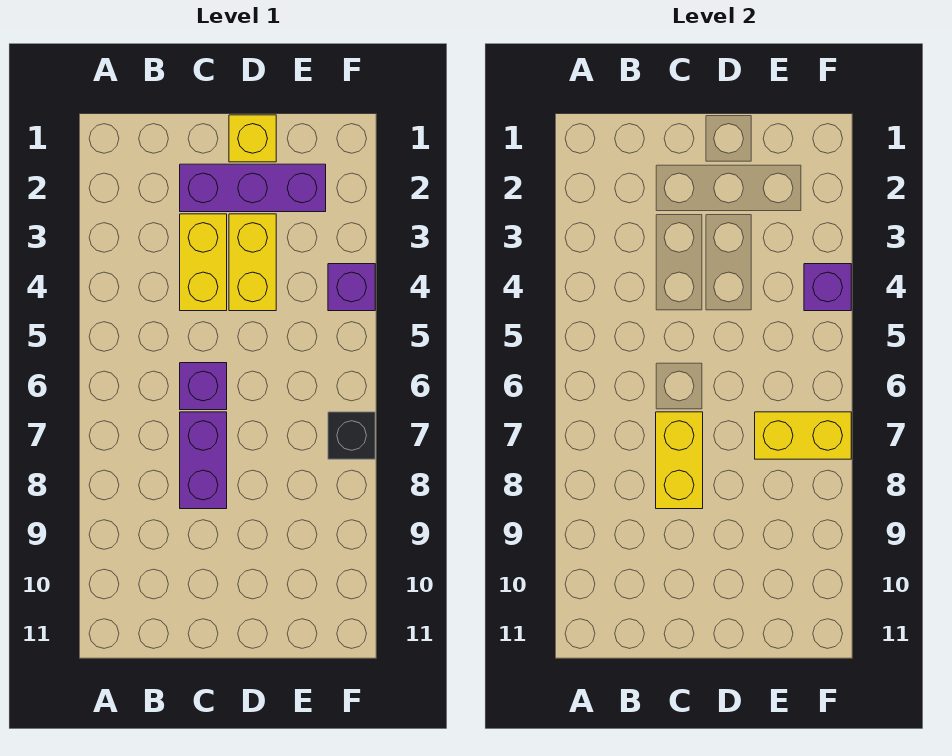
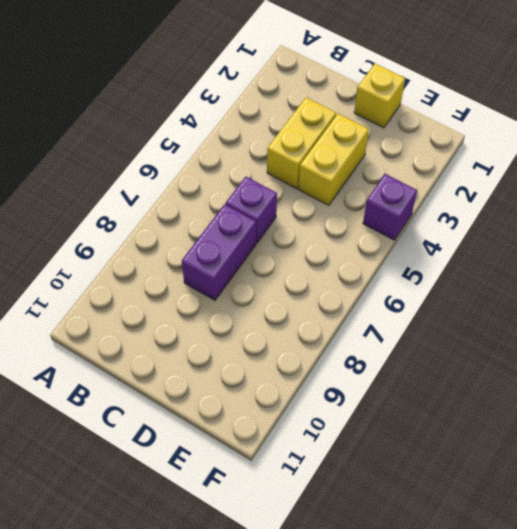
none -> purple brick C2:E2 level 1
none -> black brick F7 level 1

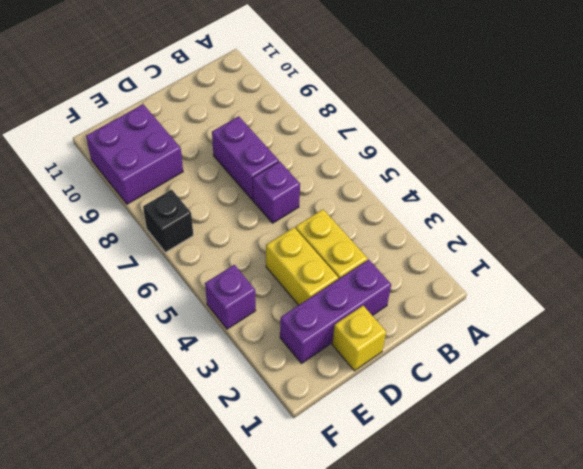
purple brick E9:F10 level 1 -> none
none -> yellow brick C7:C8 level 2
none -> yellow brick E7:F7 level 2

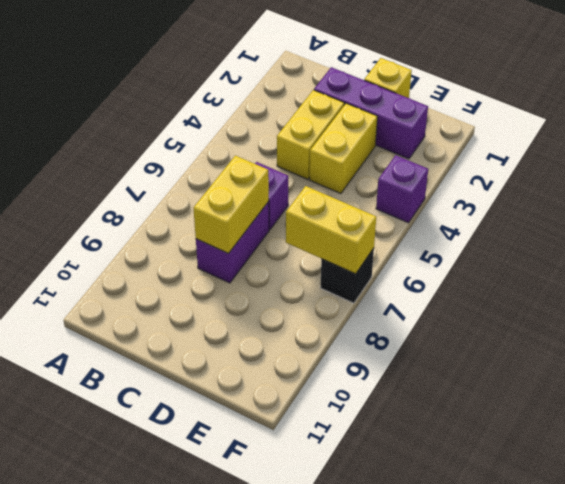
none -> purple brick F4 level 2

